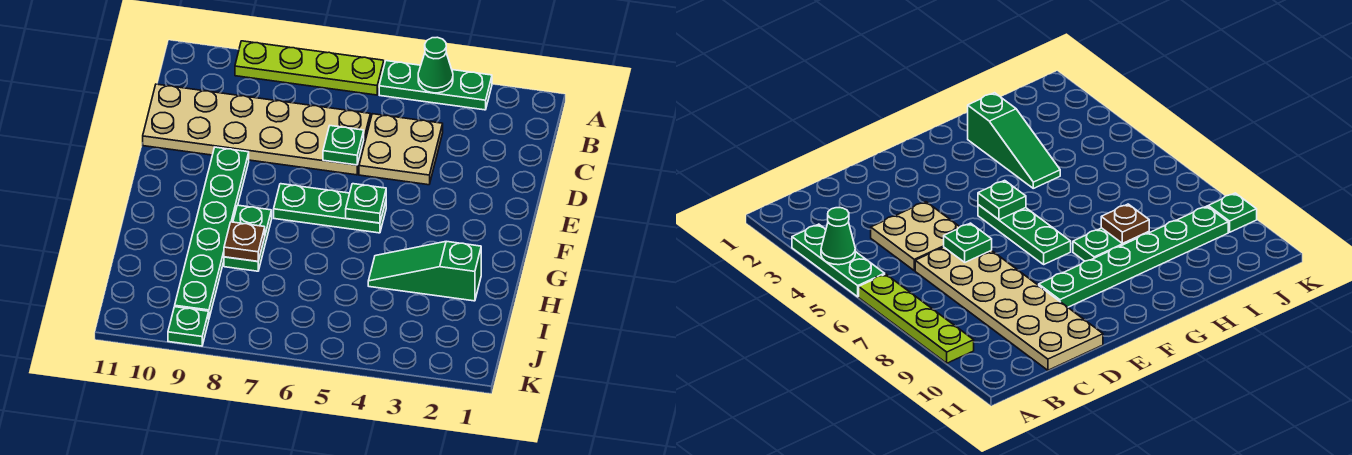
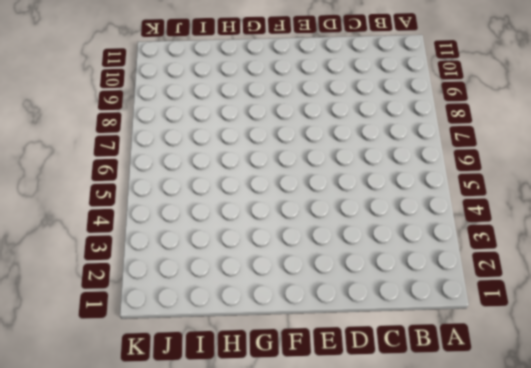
none -> green plate A3:A5 level 1
none -> lime plate A6:A9 level 1
none -> tan plate C4:D5 level 1

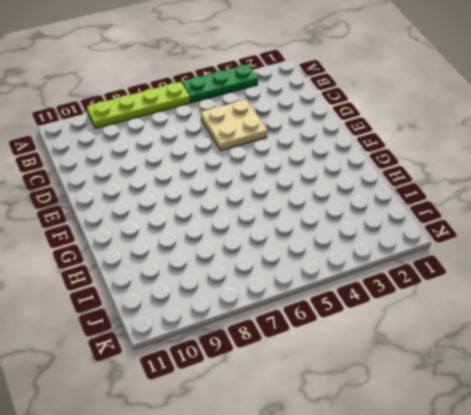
none -> tan plate C6:D11 level 1
none -> green plate E9:J9 level 1
none -> green plate F5:F7 level 1

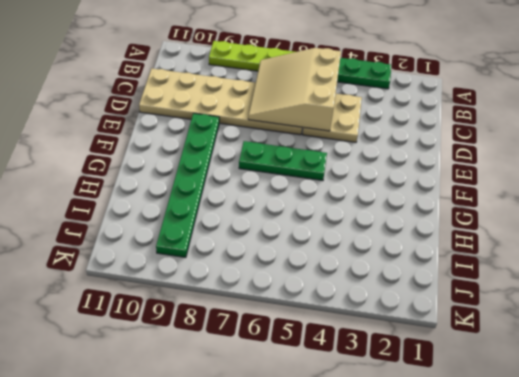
tan slope B5:D7 level 2 top 5 -> green plate D6 level 2
none -> green plate G8:H8 level 1
none -> green slope H2:H4 level 1 top 2
none -> green plate K9 level 1

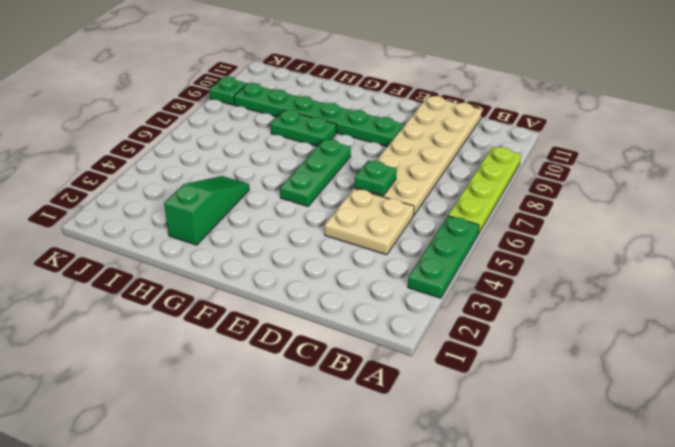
none -> green cone A4 level 2
none -> green plate F5 level 2
none -> brown plate H8 level 2

